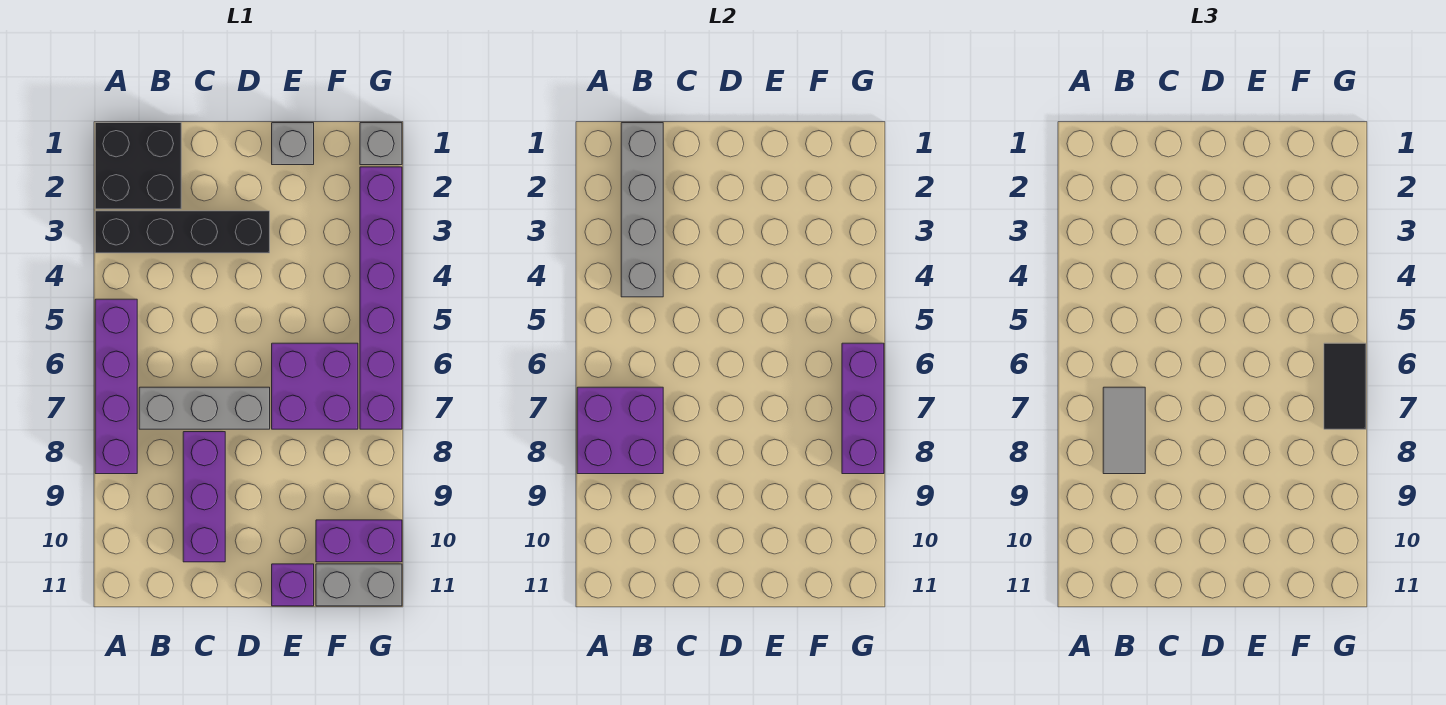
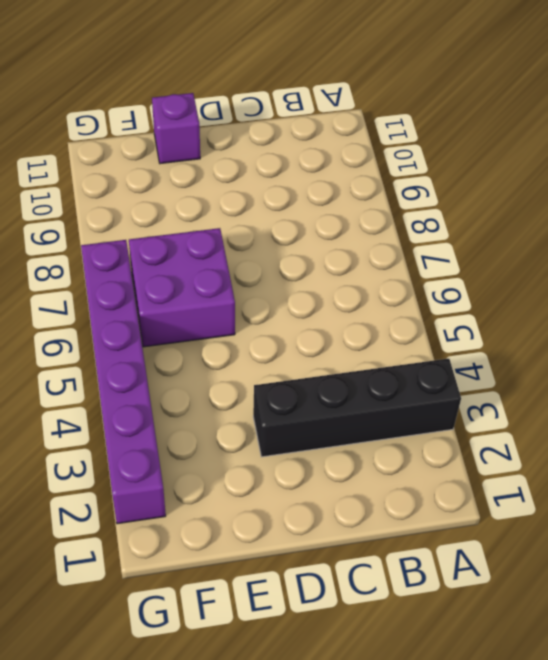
none -> black brick A1:B2 level 1
none -> purple brick A5:A8 level 1
none -> grey brick B7:D7 level 1

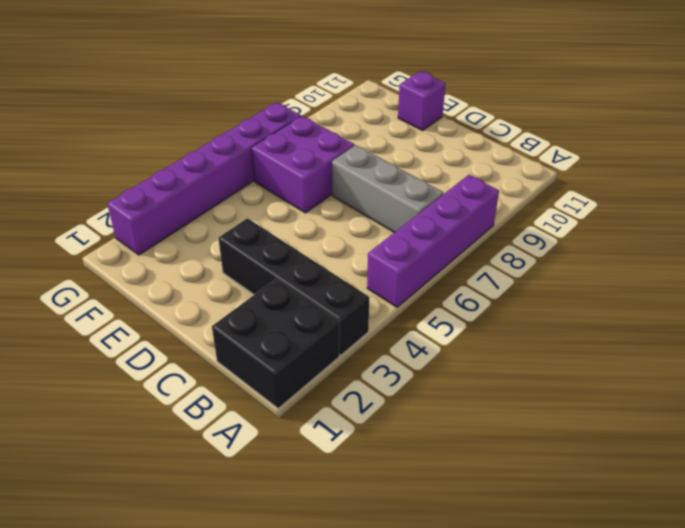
none -> purple brick C8:C10 level 1
none -> grey brick E1 level 1
none -> purple brick F10:G10 level 1

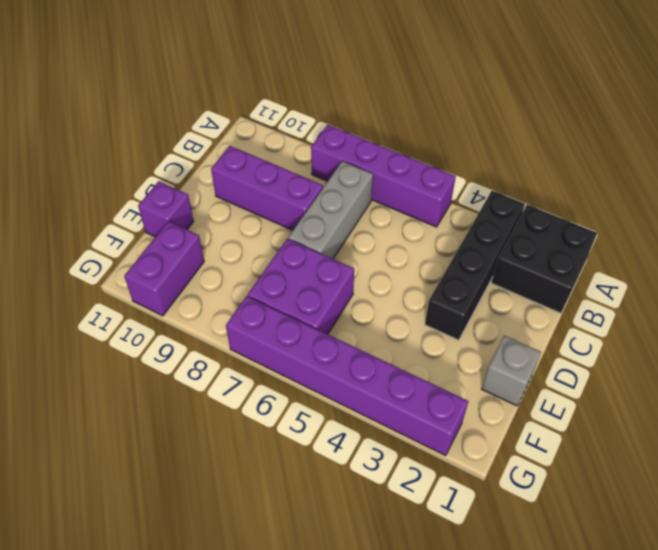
none -> grey brick F11:G11 level 1
none -> grey brick G1 level 1
none -> purple brick A7:B8 level 2

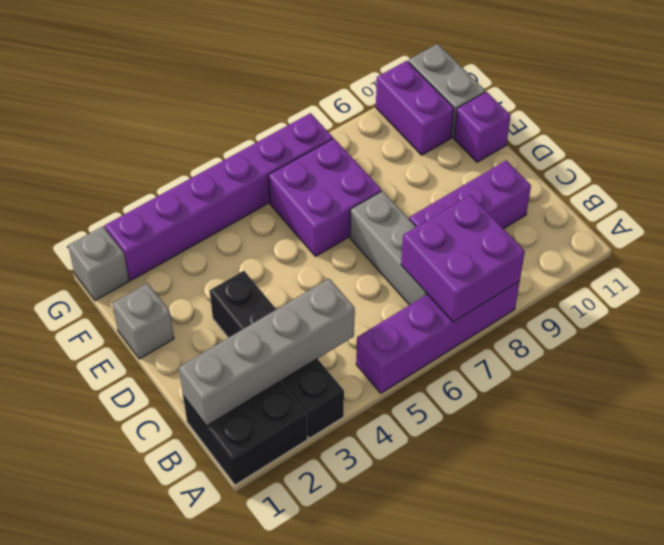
none -> purple brick G6:G8 level 2
none -> grey tile B7:B8 level 3
none -> black tile G6:G7 level 3

